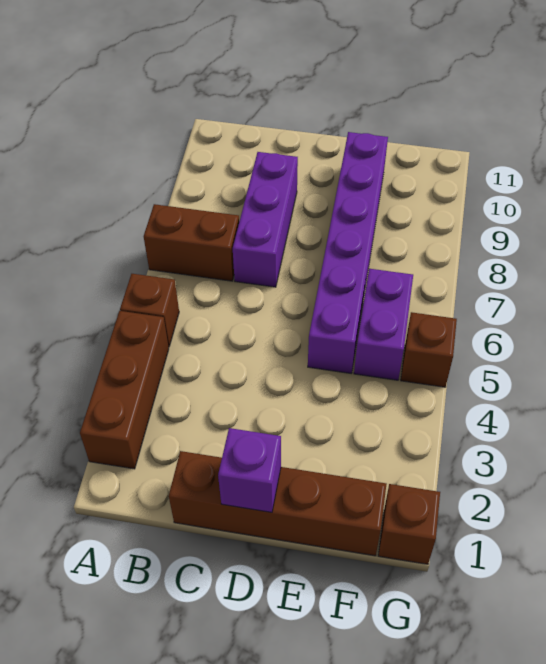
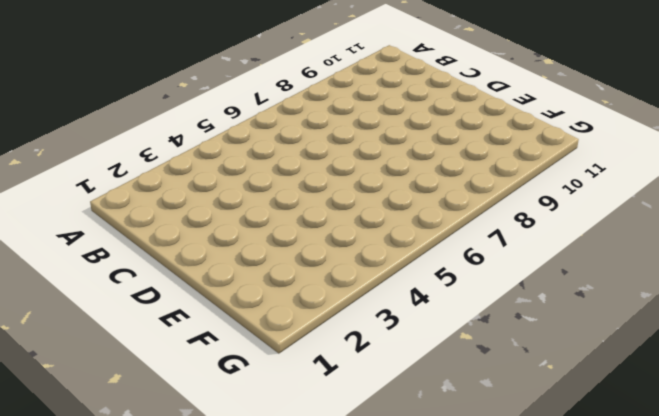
none -> brown brick A2:A4 level 1
none -> brown brick A5 level 1

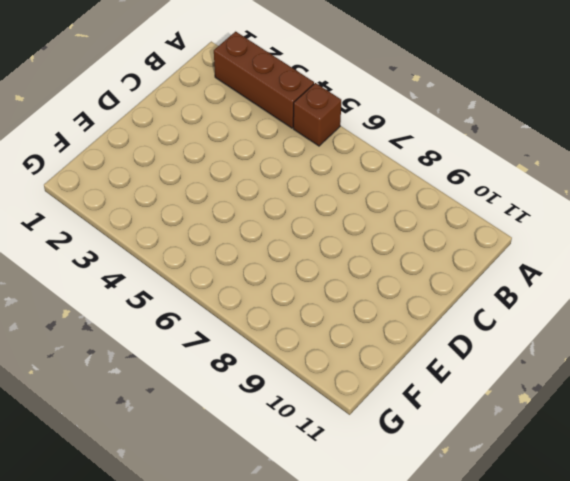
none -> brown brick A7:B7 level 1
none -> brown brick C1:F1 level 1

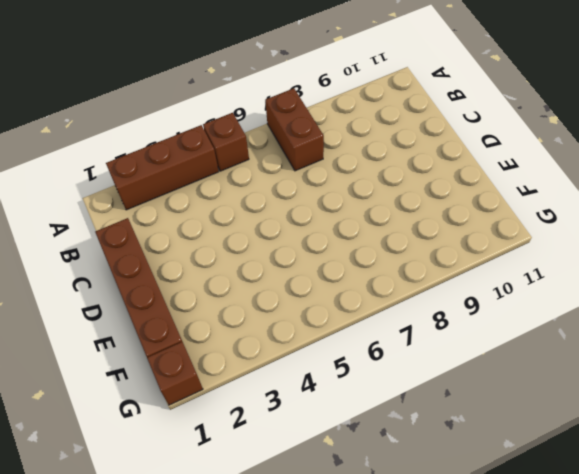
none -> purple brick C7:C9 level 1
none -> purple brick E5:E10 level 1

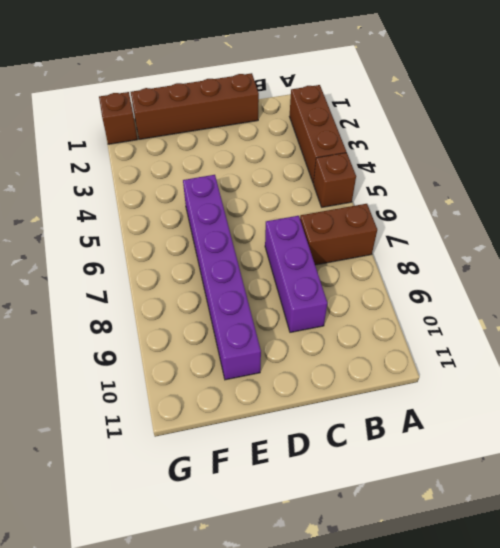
none -> purple brick F5:F6 level 1
none -> brown brick G5 level 1

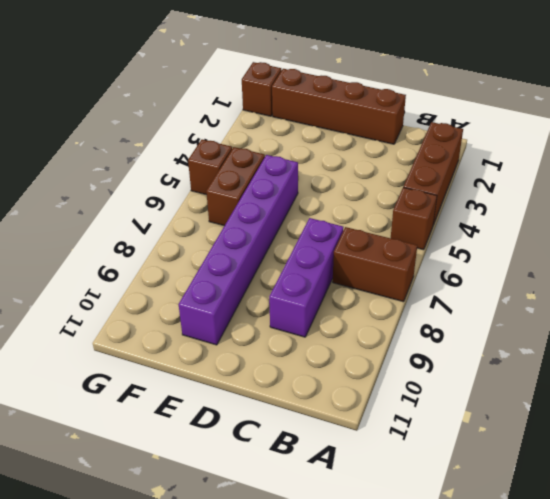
brown brick F5:F6 level 1 -> purple brick F5:F6 level 1
none -> purple brick D1 level 2

